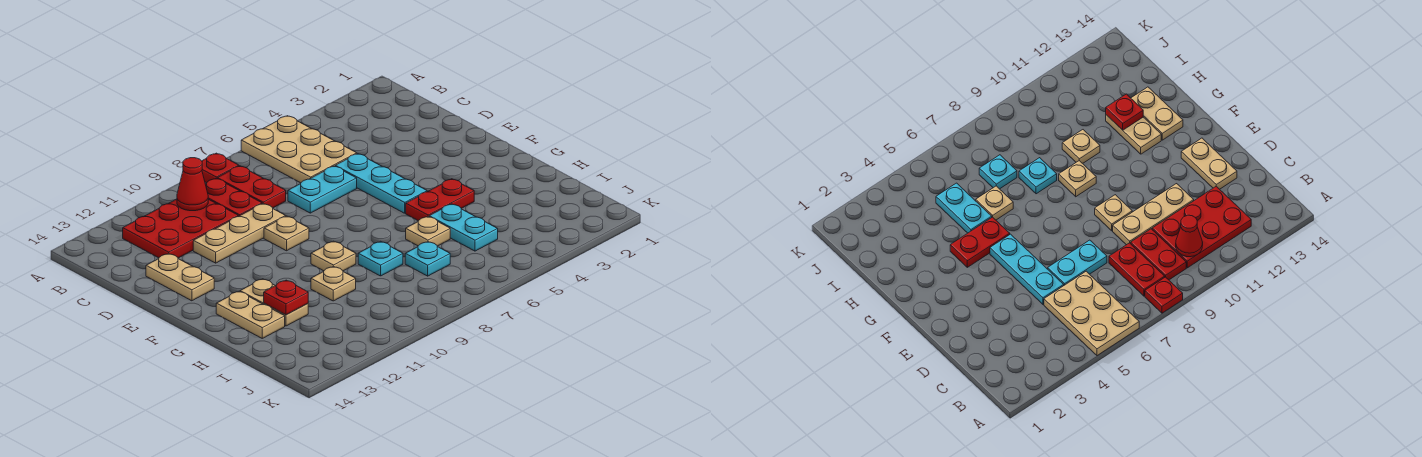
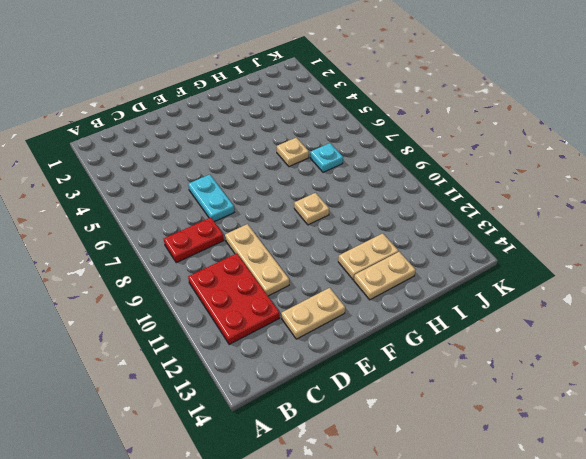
none -> tan plate A5:C6 level 1
none -> red plate A8 level 1
none -> red plate B9:C9 level 1

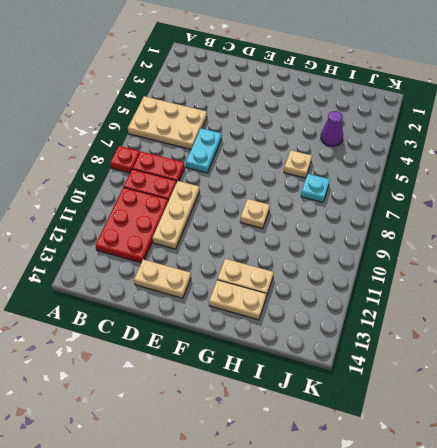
purple cone I4 level 1 -> none
none -> cyan plate D5:F5 level 1
none -> tan plate E9 level 1
none -> red plate G4:G5 level 1

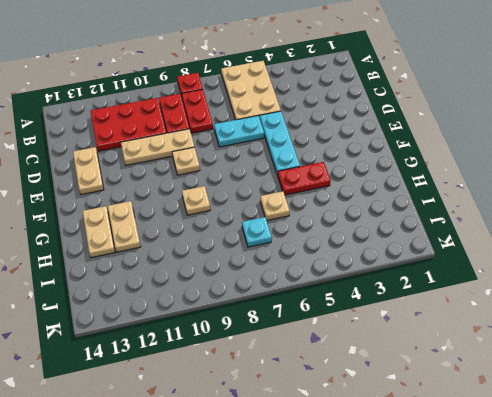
none -> cyan plate H5:I5 level 1
none -> cyan plate H8 level 1
none -> tan plate H10 level 1

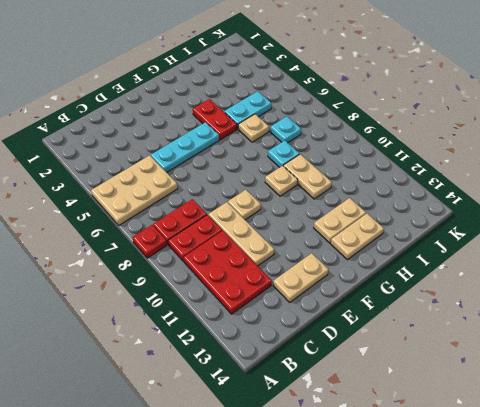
tan plate H9:H10 level 1 -> tan plate H10 level 1
none -> cyan plate D6:D7 level 1
none -> red cone B10 level 2
none -> red plate H12 level 2

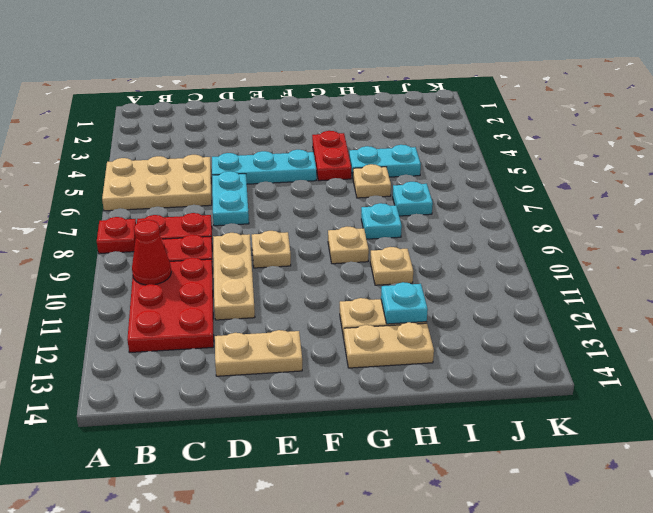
cyan plate H12 level 2 -> red plate H12 level 2

